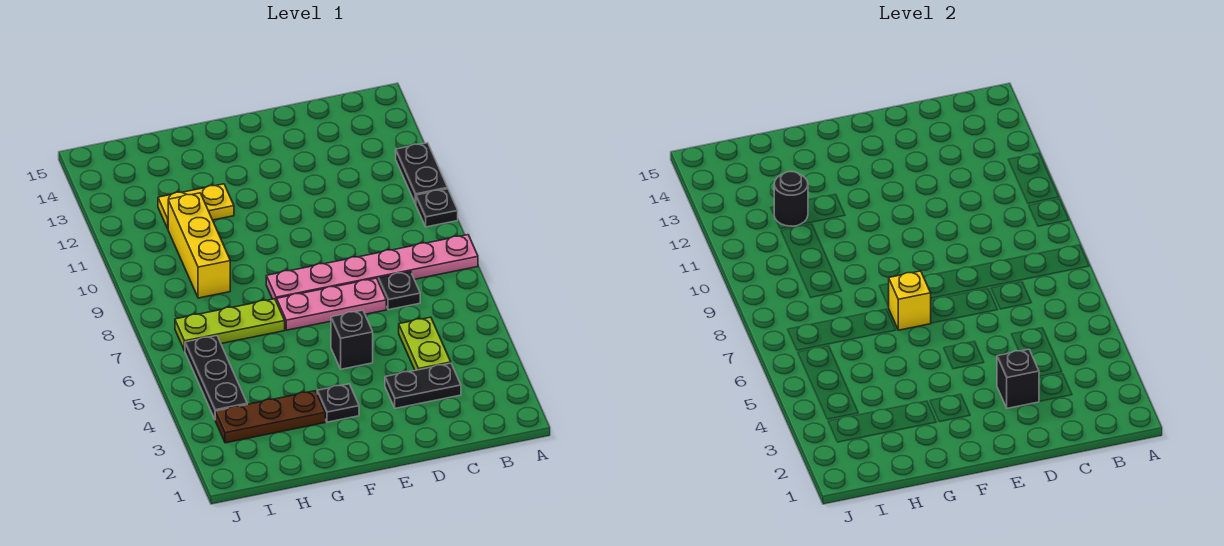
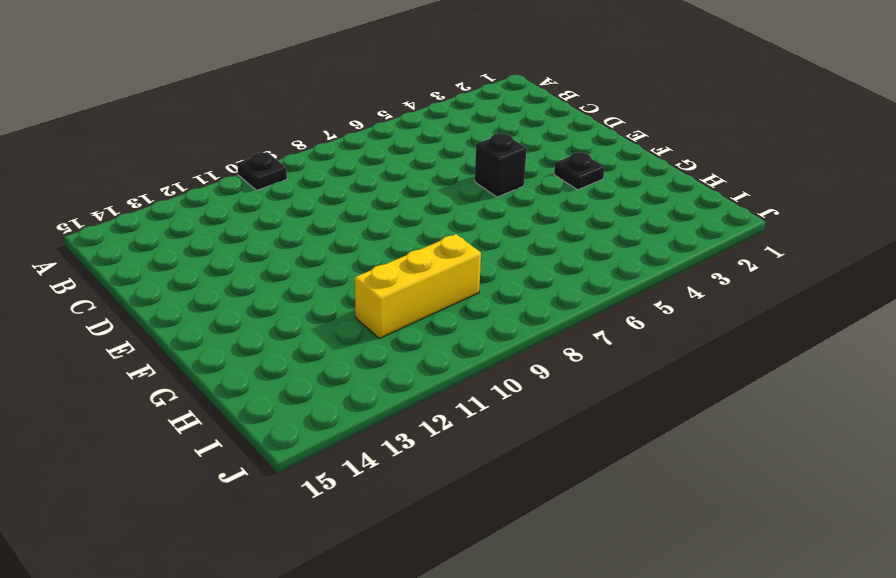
none -> pink plate A8:F8 level 1
none -> black plate A11:A12 level 1
none -> black plate C3:D3 level 1

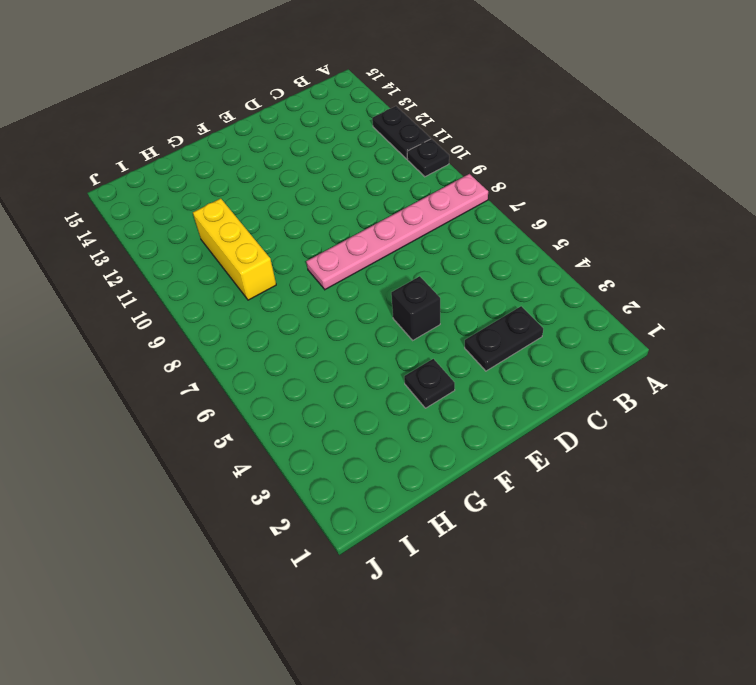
none -> lime plate C4:C5 level 1
none -> black plate C7 level 1
none -> pink plate D7:F7 level 1

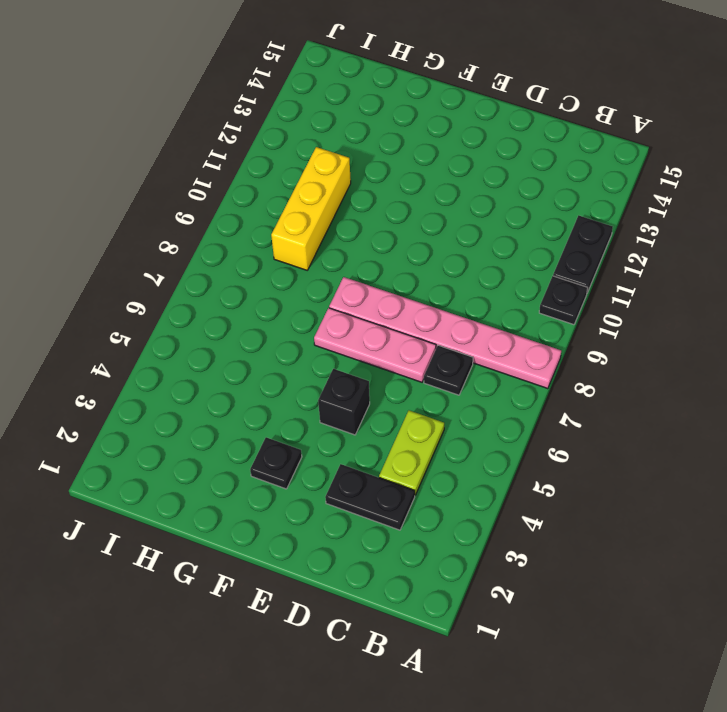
none -> brown plate G3:I3 level 1
none -> lime plate G7:I7 level 1
none -> yellow plate G12:H12 level 1

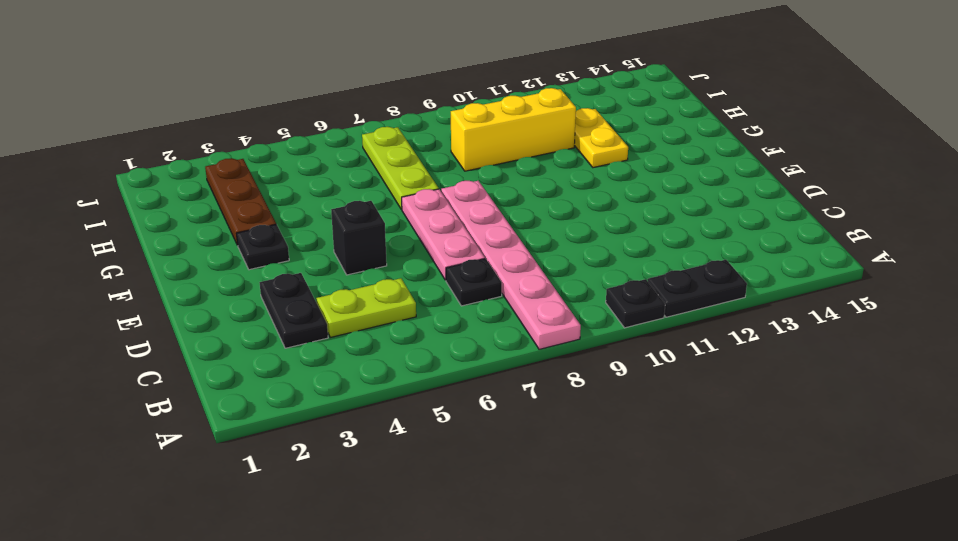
none -> black plate I4:I6 level 1
none -> black brick D3 level 2
none -> yellow brick F7 level 2

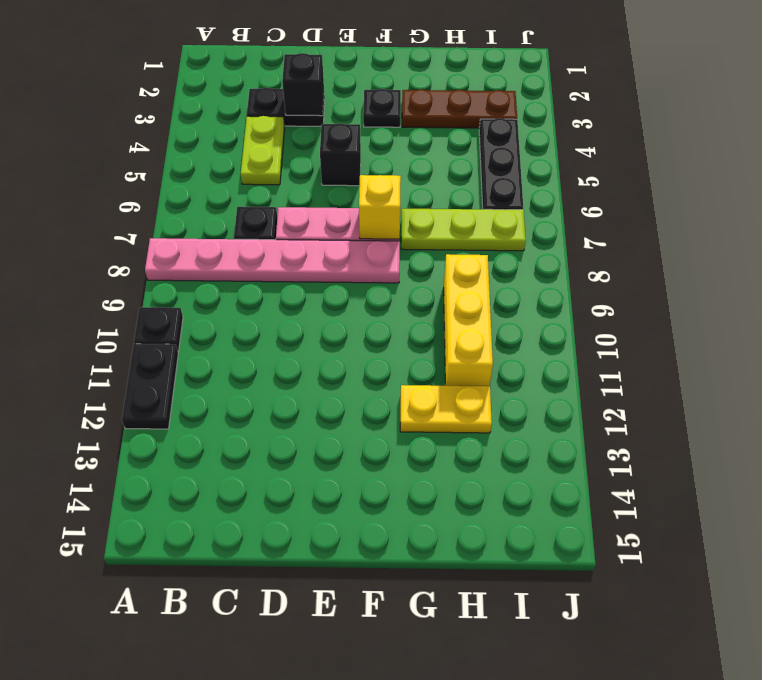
none -> black round brick H12 level 2

